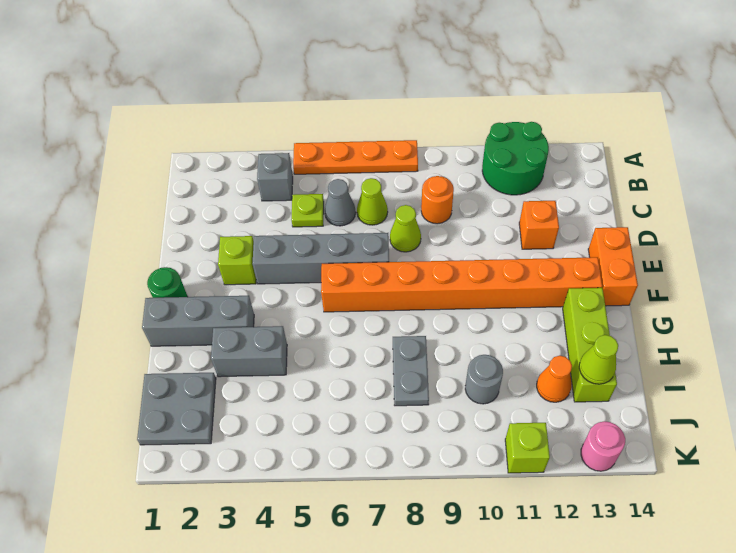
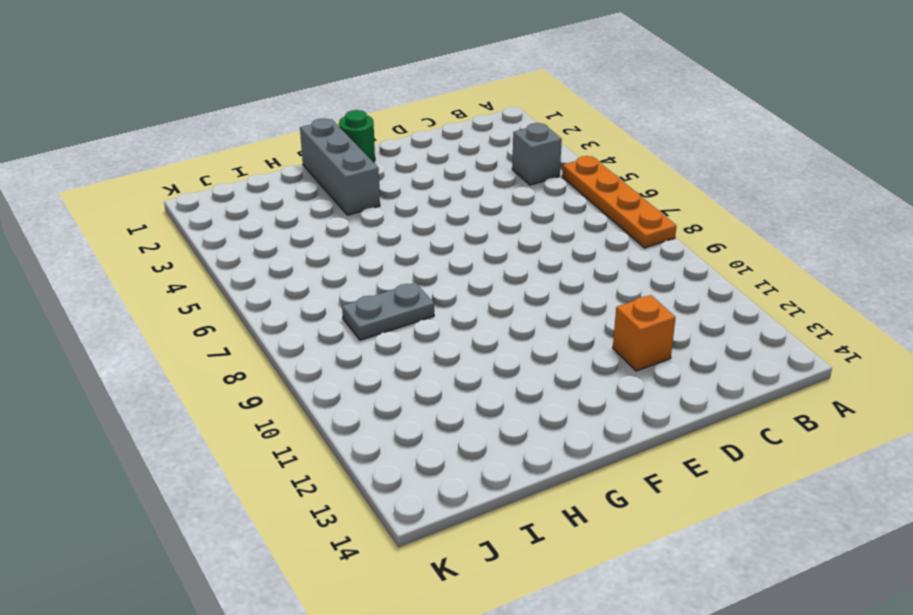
none -> green round brick A11:B12 level 1
none -> lime plate C5 level 1
none -> grey cone C6 level 1

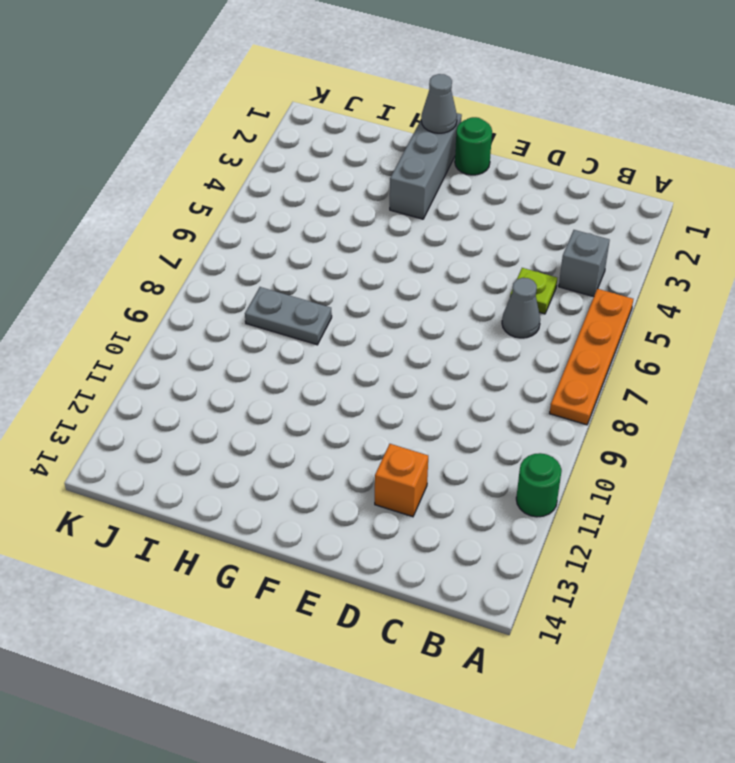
green round brick A11 level 1 -> green round brick A11:B12 level 1
grey cone G1 level 2 -> none
none -> lime cone C7 level 1
none -> orange round brick C9 level 1
none -> lime cone D8 level 1

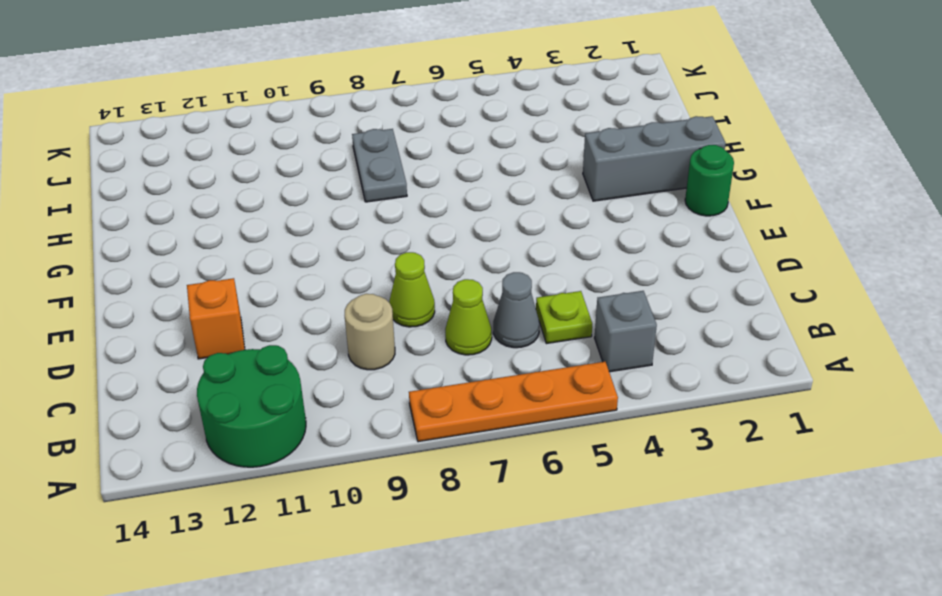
tan round brick C9 level 1 -> orange round brick C9 level 1
none -> lime brick E3 level 1
none -> grey brick E4:E7 level 1
none -> orange brick E14:F14 level 1

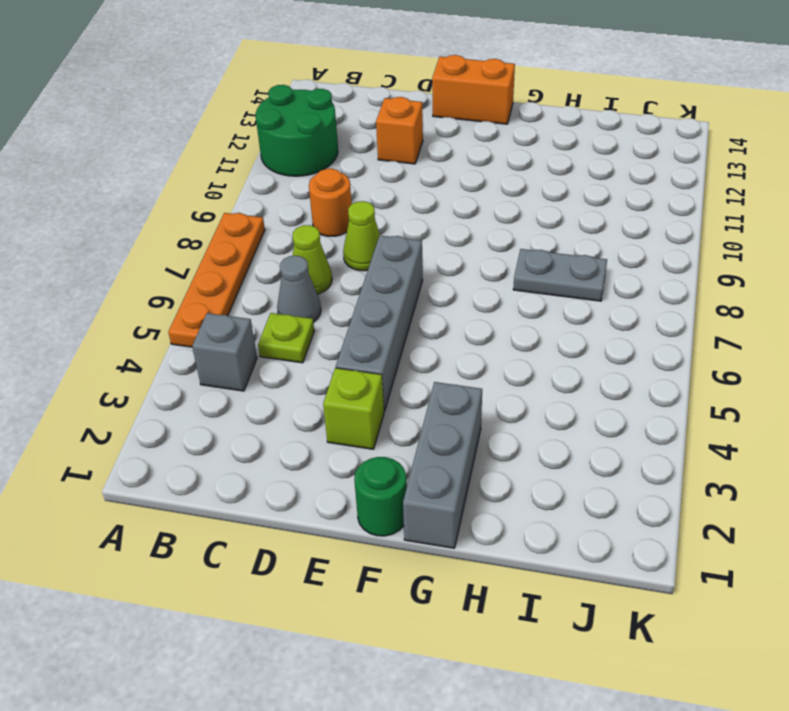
none -> orange brick F6:F13 level 1
none -> lime brick G13:I13 level 1
none -> grey brick H3:H4 level 1

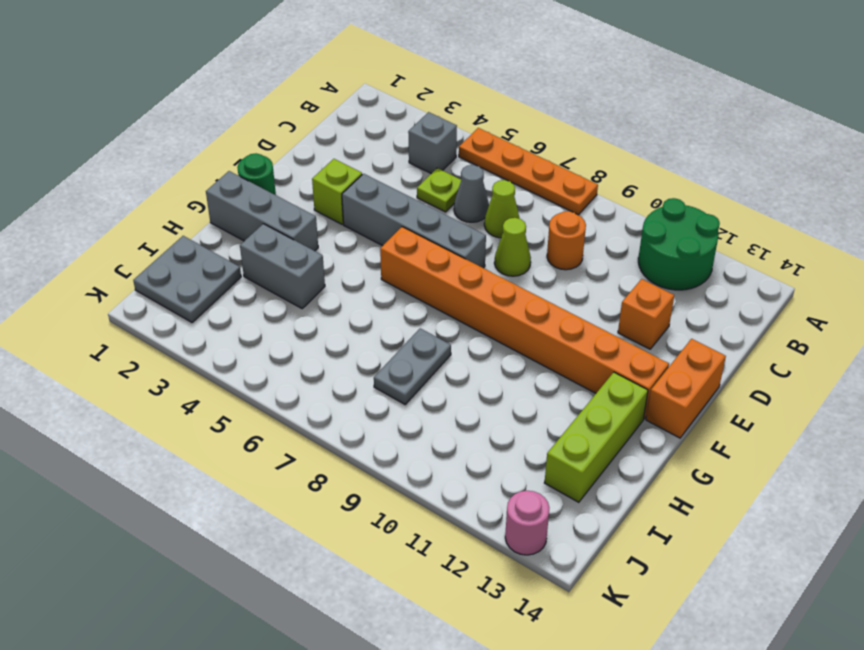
none -> grey round brick I10 level 1
none -> orange cone I12 level 1
none -> lime brick K11 level 1

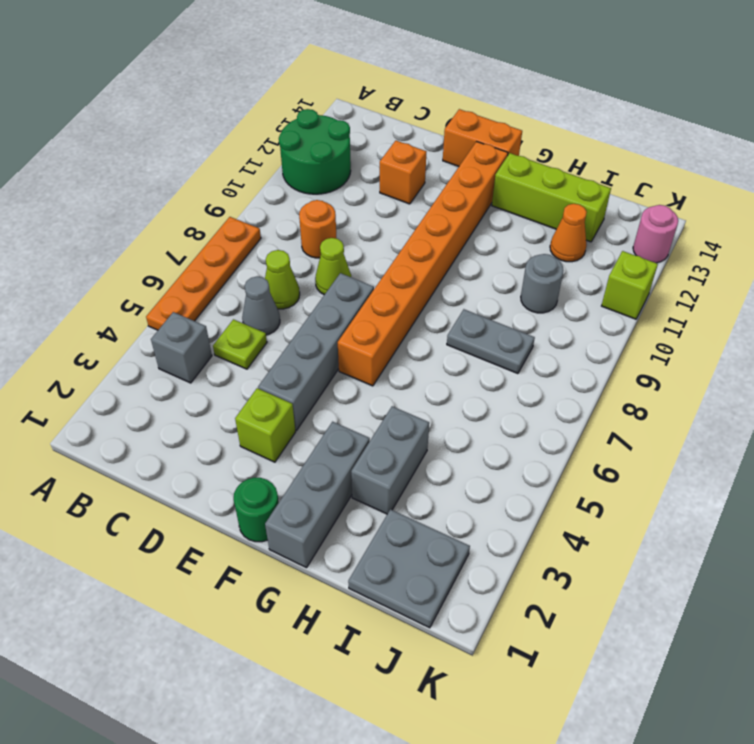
none -> lime cone I13 level 2

